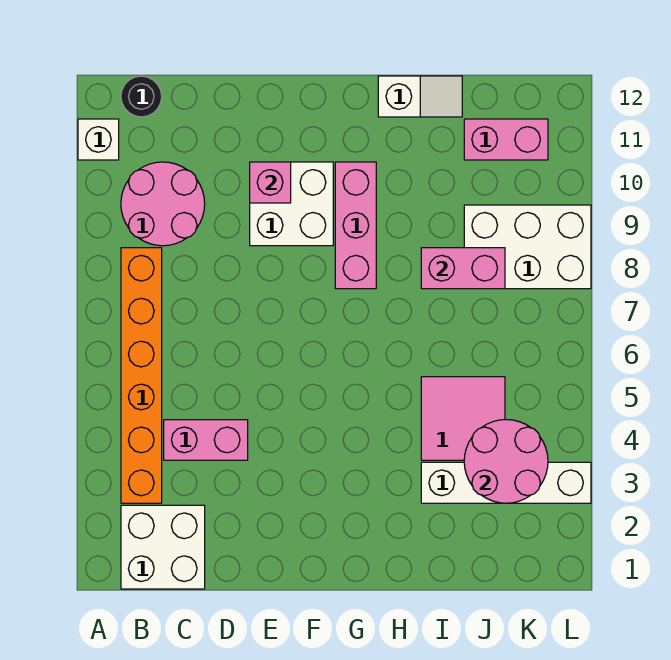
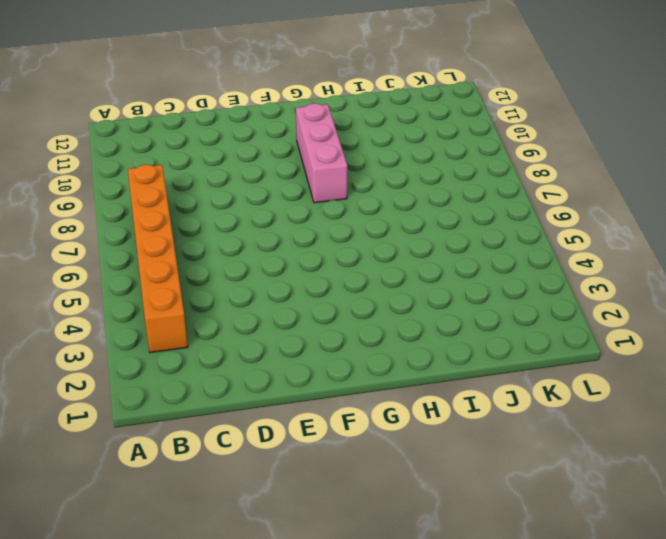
none -> white brick A11 level 1
none -> white brick B1:C2 level 1
none -> pink round brick B9:C10 level 1

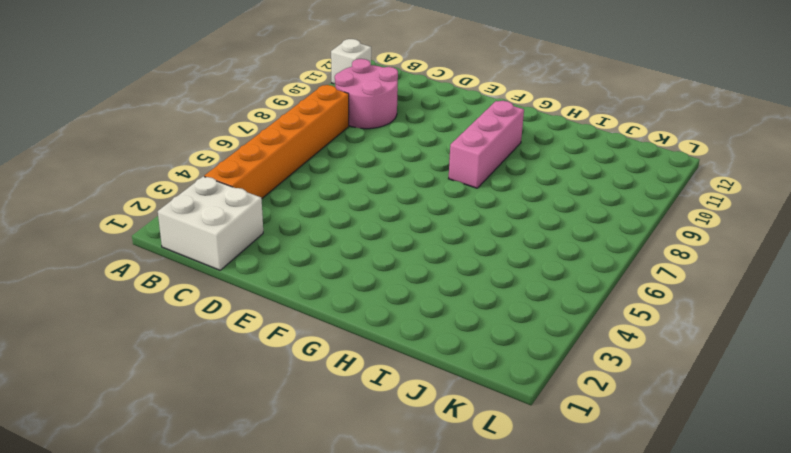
none -> black round brick B12 level 1
none -> pink brick C4:D4 level 1
none -> white brick E9:F10 level 1

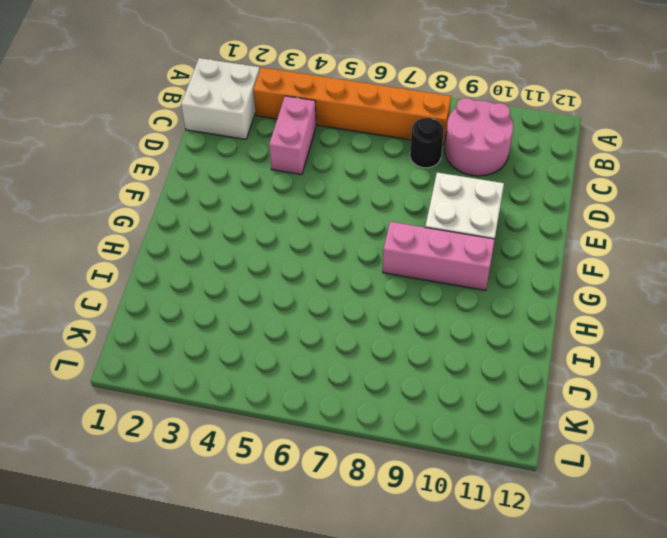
black round brick C8 level 1 -> black round brick B12 level 1
none -> white brick A11 level 1
none -> white slope H12:I12 level 1 top H
none -> white brick I3:L3 level 1

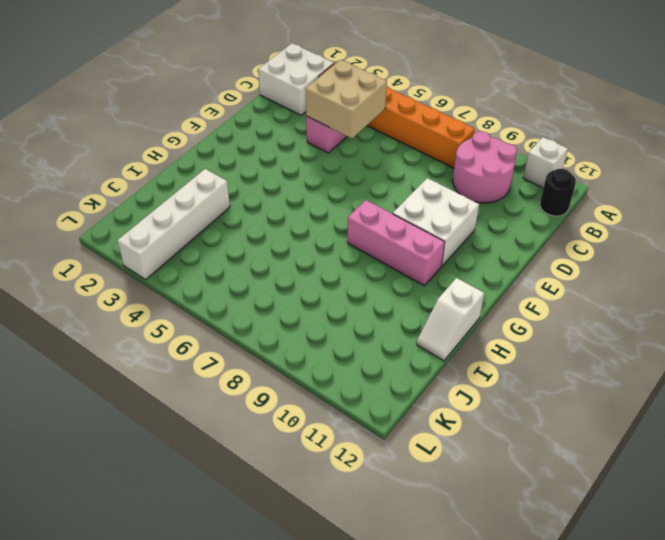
tan brick C4:D5 level 2 -> none
none -> pink tile I4:J5 level 1
none -> white brick J8:L9 level 1
none -> pink brick J11:K11 level 1

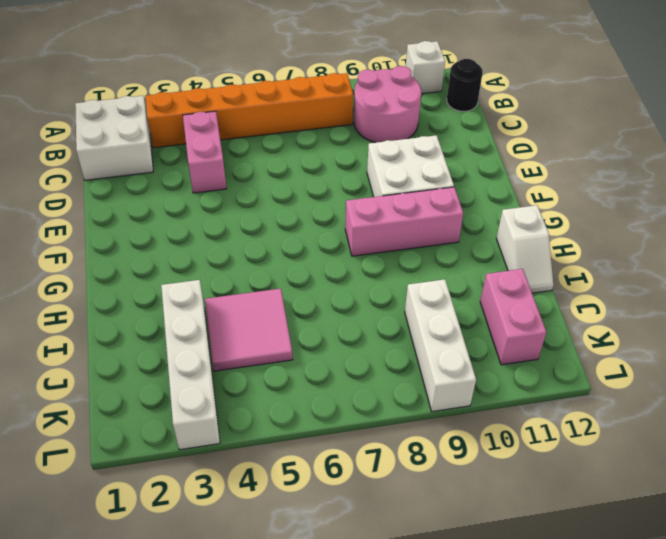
white brick J9:L9 level 1 -> white brick J8:L9 level 1
none -> pink brick E10 level 2
none -> pink brick I8:J8 level 2
none -> pink round brick J3:K4 level 2

